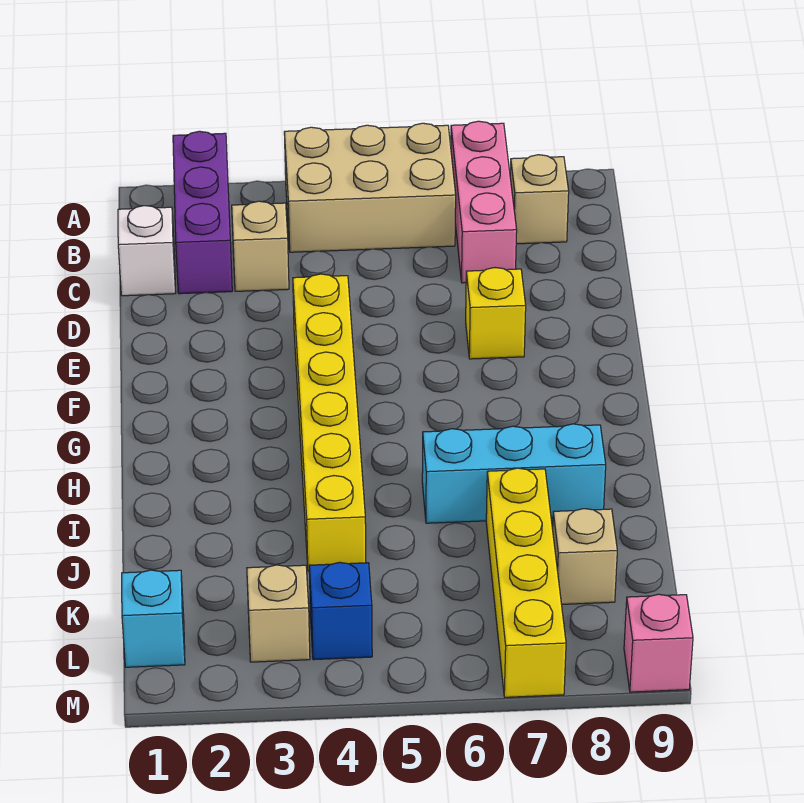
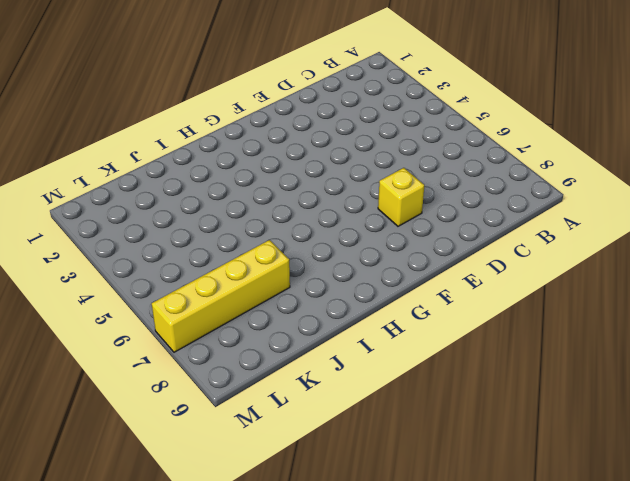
none -> purple brick A2:C2 level 1
none -> tan brick A4:B6 level 1
none -> pink brick A7:C7 level 1

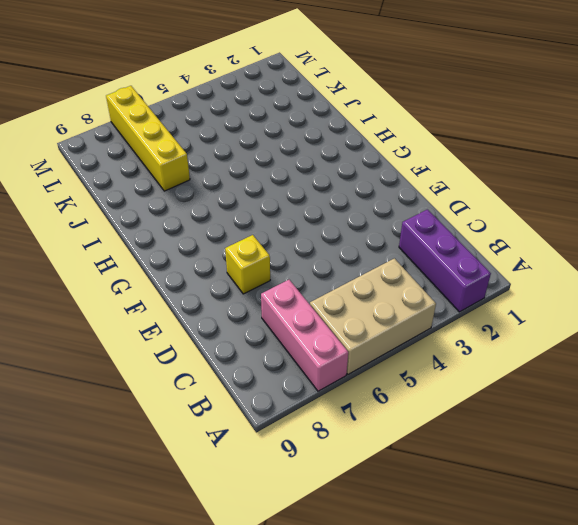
none -> tan brick B8 level 1
none -> white brick C1 level 1
none -> tan brick C3 level 1

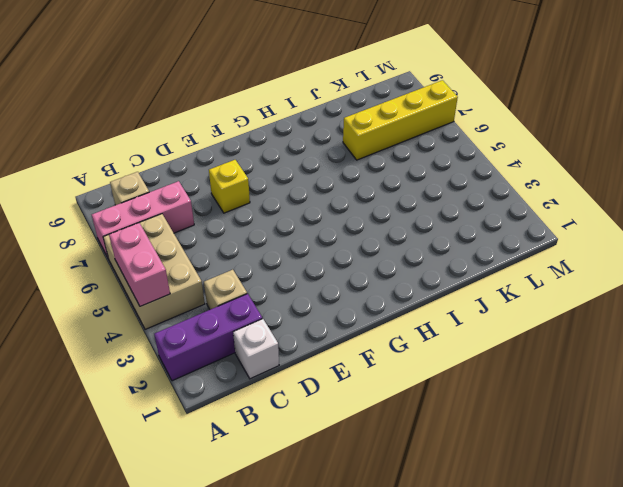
pink brick A4:A5 level 2 -> none
none -> yellow brick E4:J4 level 1
none -> cyan brick I6:I8 level 1
none -> tan brick K8 level 1

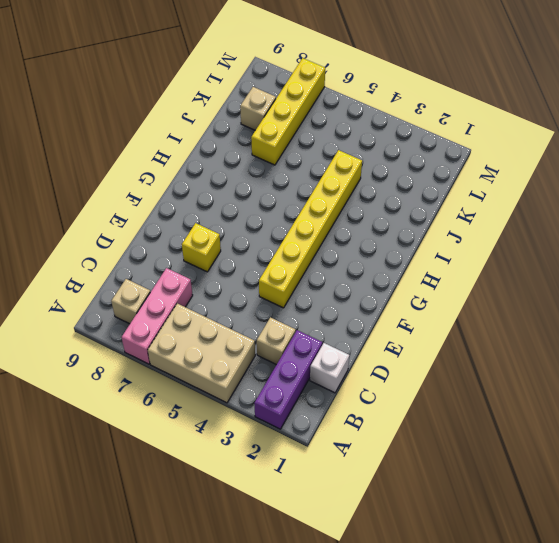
none -> cyan brick I6:I8 level 1
none -> cyan brick L1 level 1
none -> tan brick L3 level 1

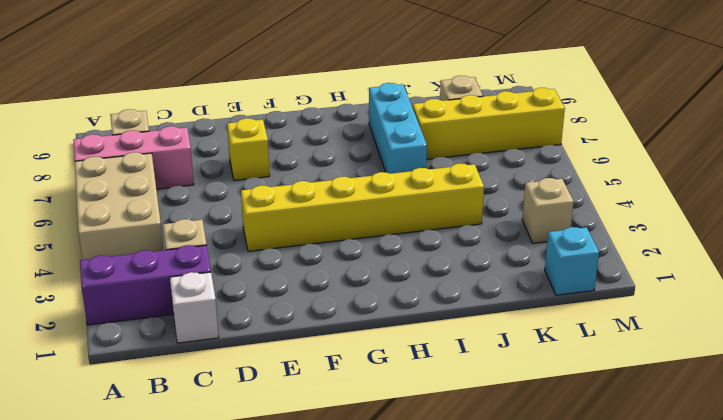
none -> blue brick L4 level 1
none -> pink brick M9 level 1

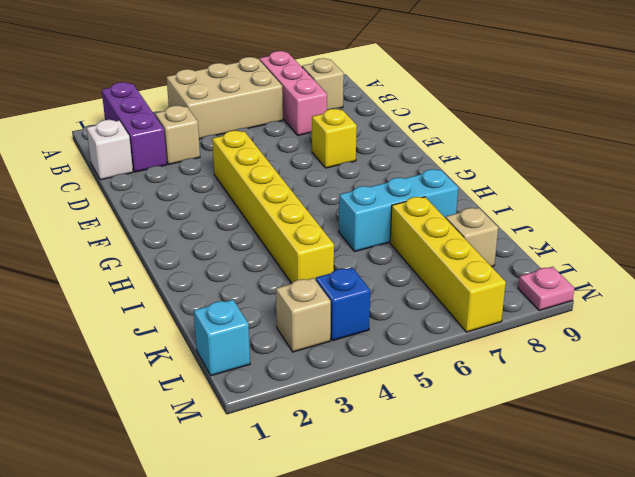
pink plate M9 level 1 -> pink brick M9 level 1

